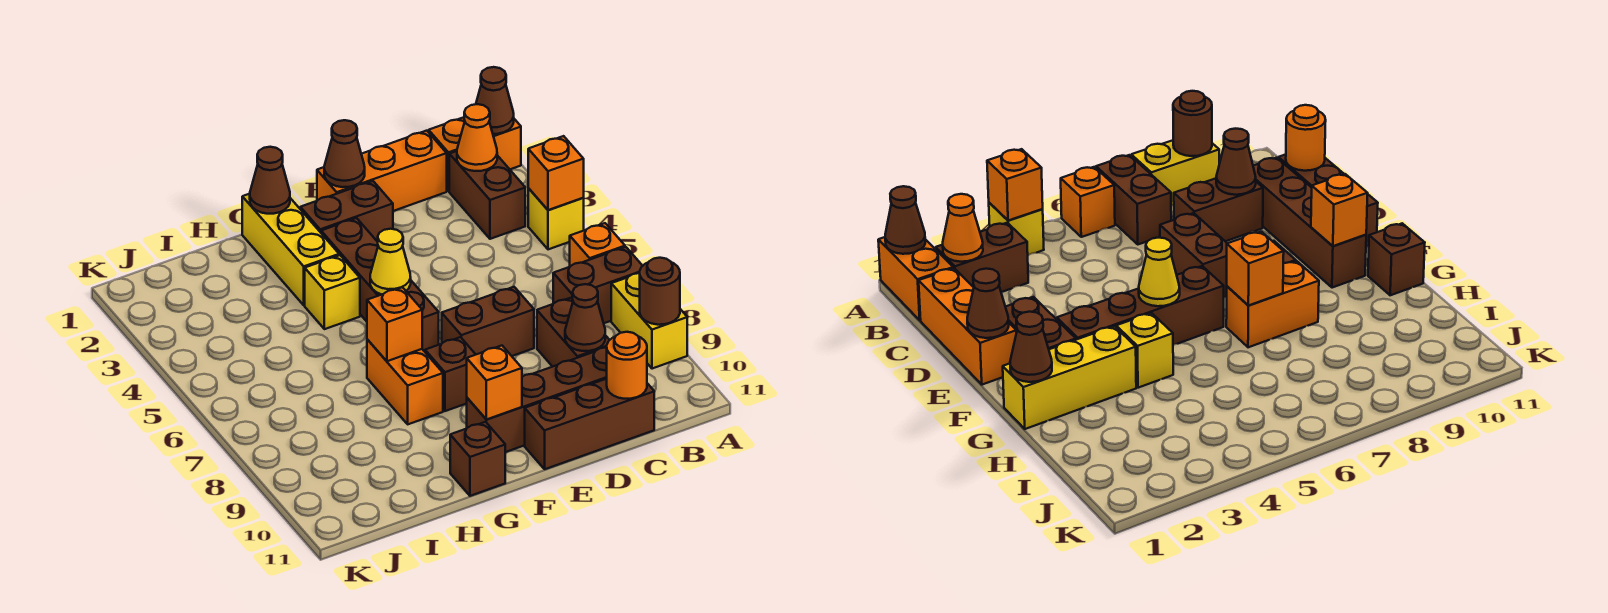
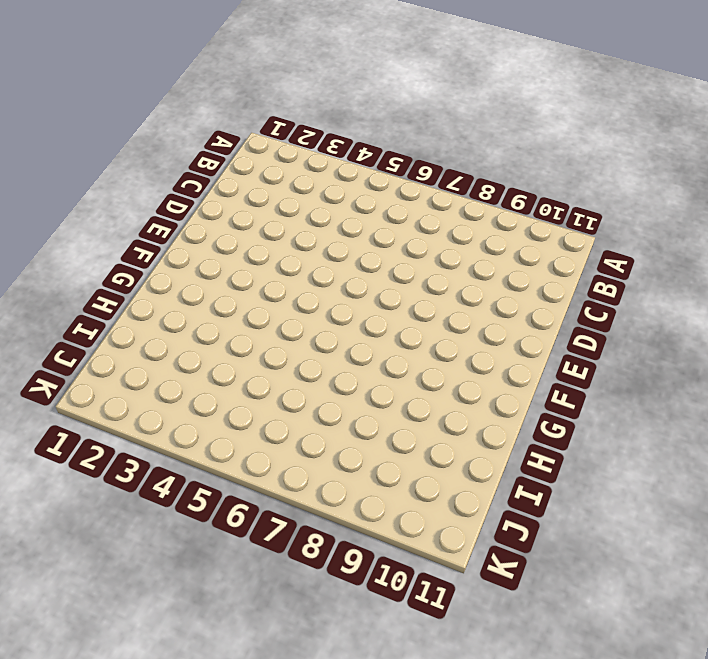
none -> orange brick A1:B1 level 1
none -> yellow brick A4 level 1
none -> orange brick A6 level 1

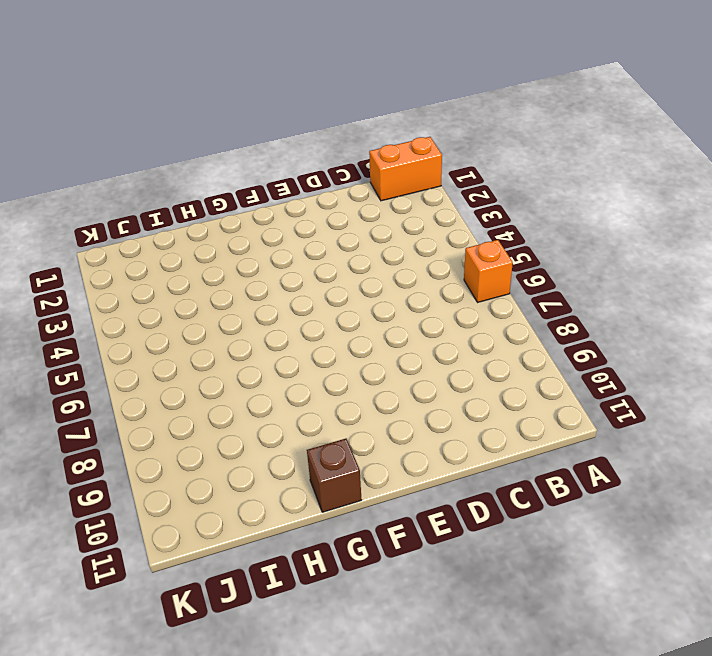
none -> yellow brick A4 level 1
none -> brown brick A7:B7 level 1
none -> yellow brick A8:A9 level 1

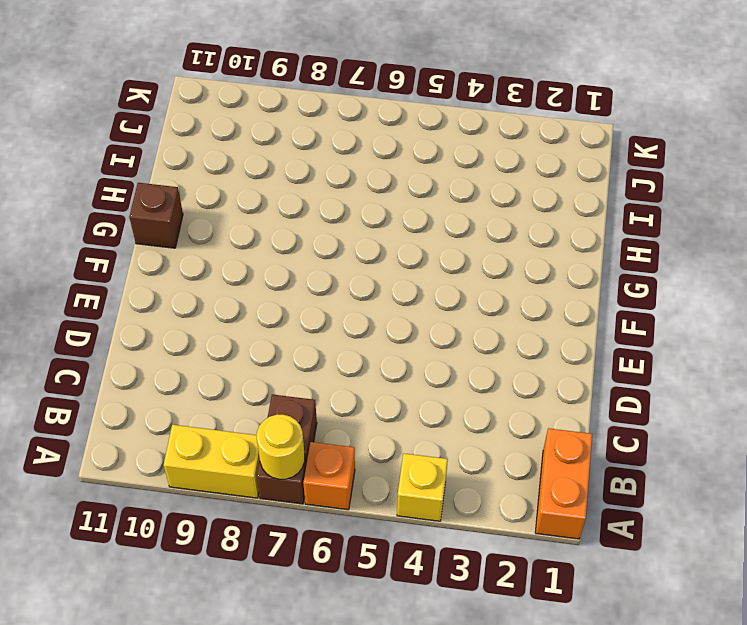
yellow round brick A7 level 2 -> none
none -> brown brick B2:B3 level 1
none -> orange brick C1:E1 level 1
none -> brown brick C8:C9 level 1

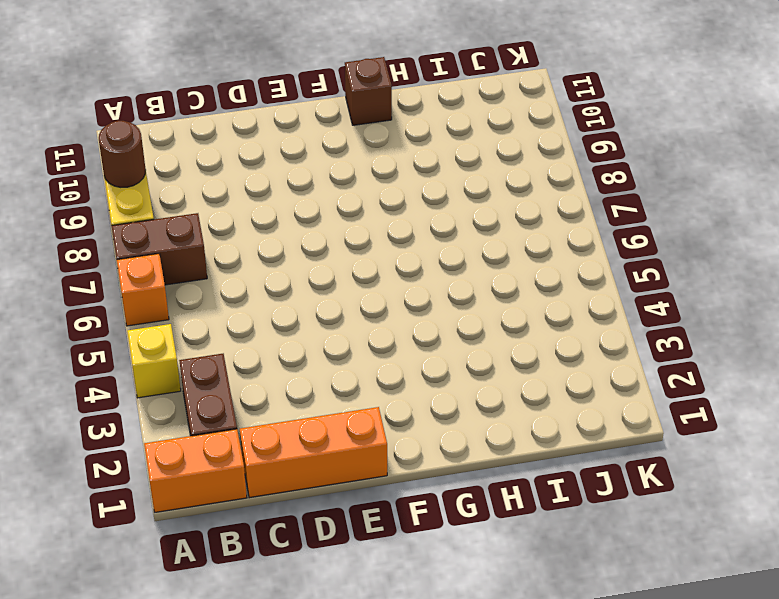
none -> brown brick C8:C9 level 1
none -> brown brick C10:F10 level 1
none -> brown brick C11:E11 level 1

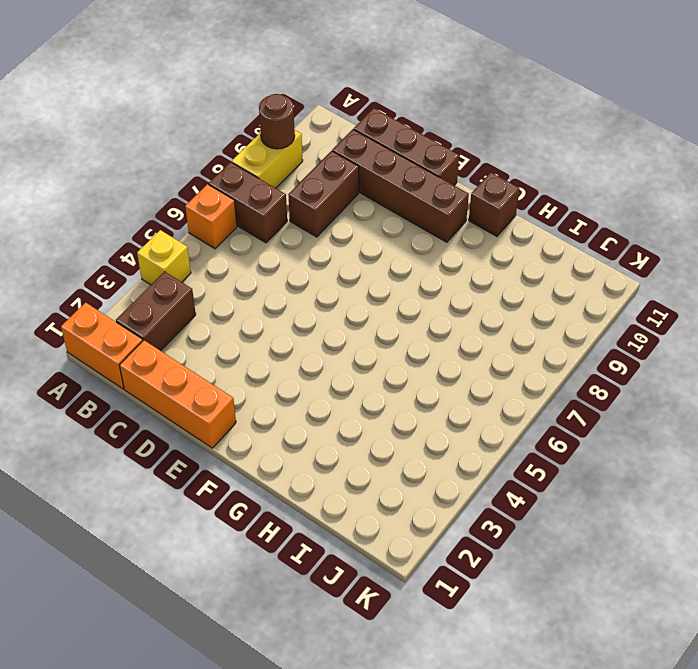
none -> brown brick D7:E7 level 1
none -> brown brick E2:F2 level 1
none -> brown brick F3:F6 level 1

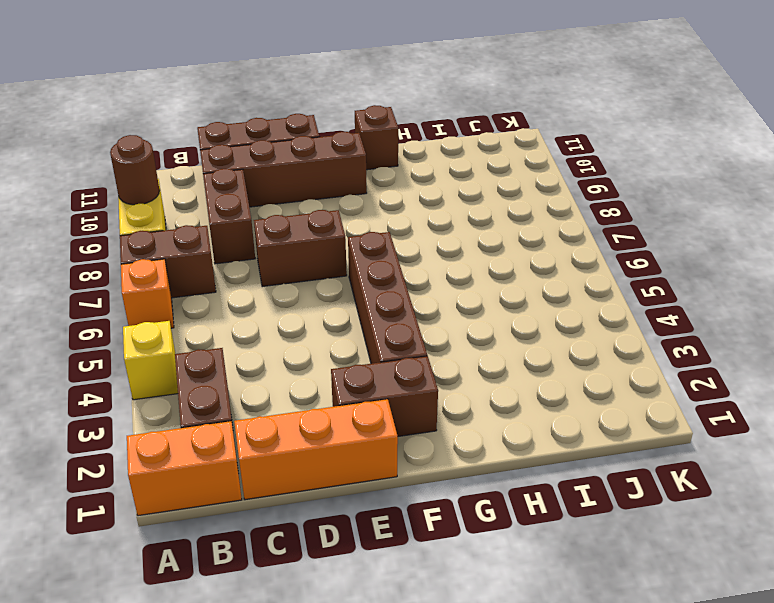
none -> brown brick F8 level 1
none -> yellow brick G1:G3 level 1
none -> yellow brick G4 level 1

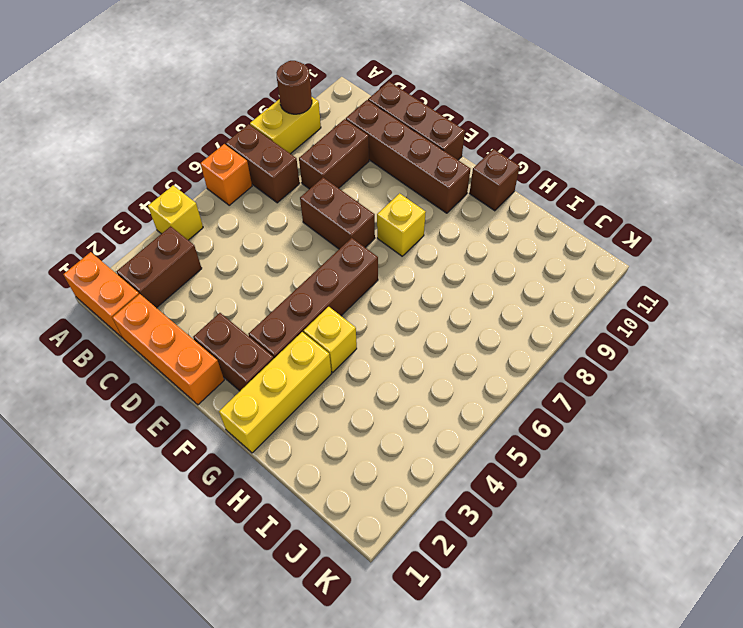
yellow brick F8 level 1 -> brown brick F8 level 1
none -> orange brick G7:G8 level 1
none -> brown cone A1 level 2
none -> orange brick A4 level 2

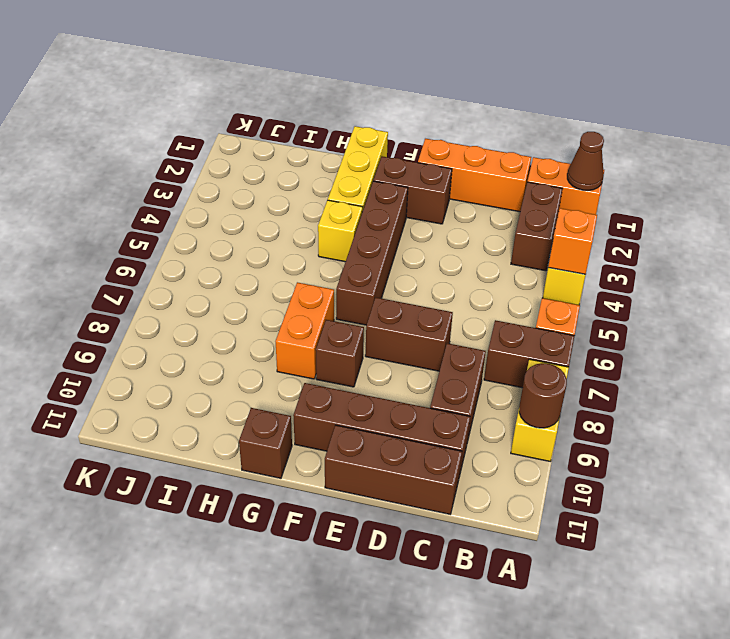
none -> orange cone B2 level 2
none -> brown cone C9 level 2
none -> orange round brick C11 level 2

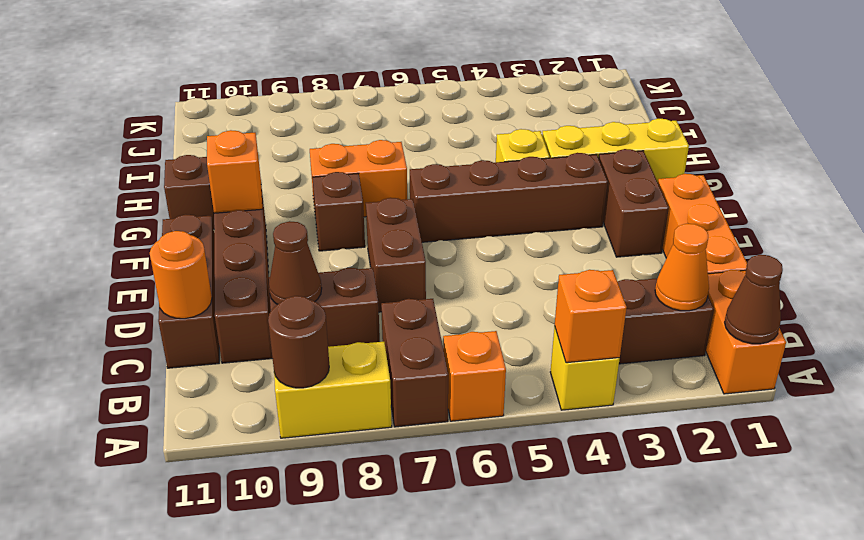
none -> brown cone E1 level 2
none -> yellow cone F5 level 2
none -> brown cone G1 level 2

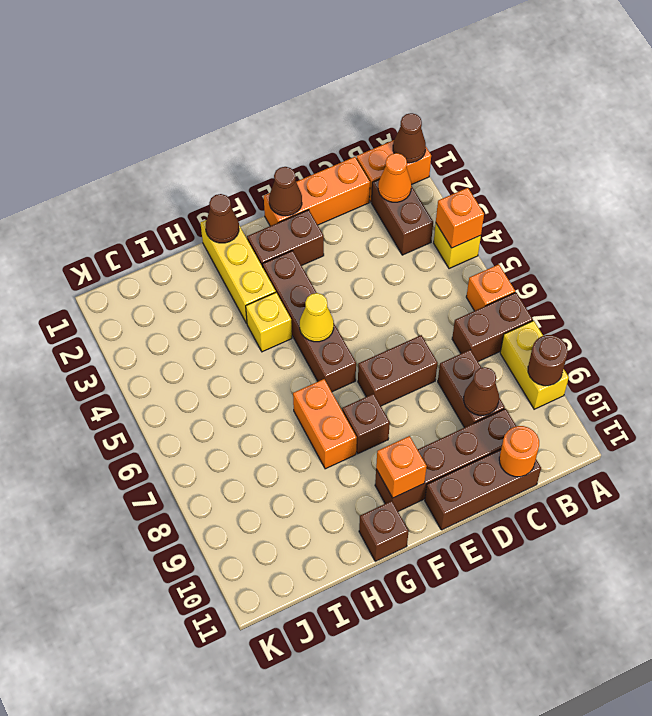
none -> orange brick G7 level 2

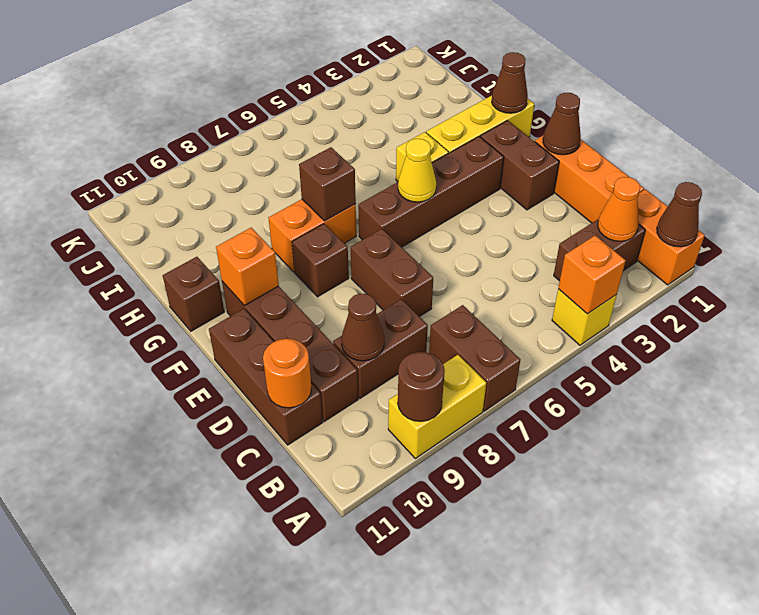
brown brick G7 level 2 -> orange brick G7 level 2
none -> orange brick A6 level 1

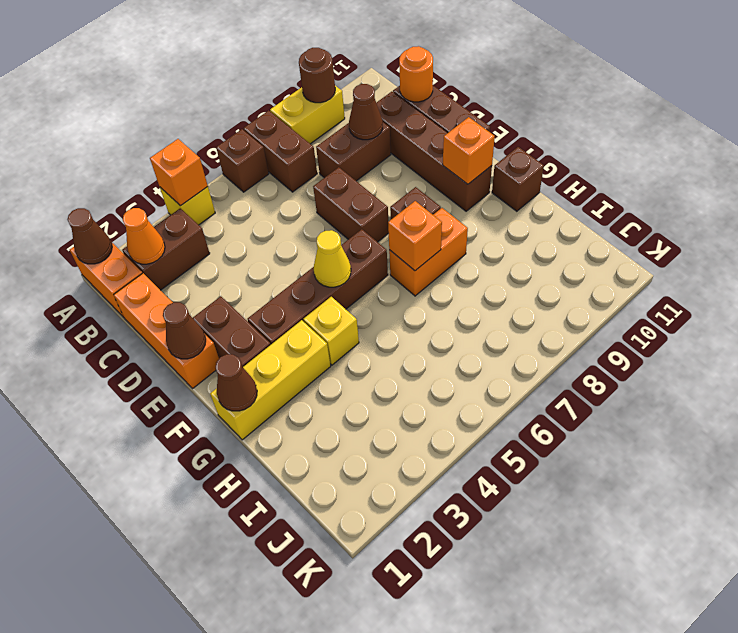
brown brick A6 level 1 -> orange brick A6 level 1

